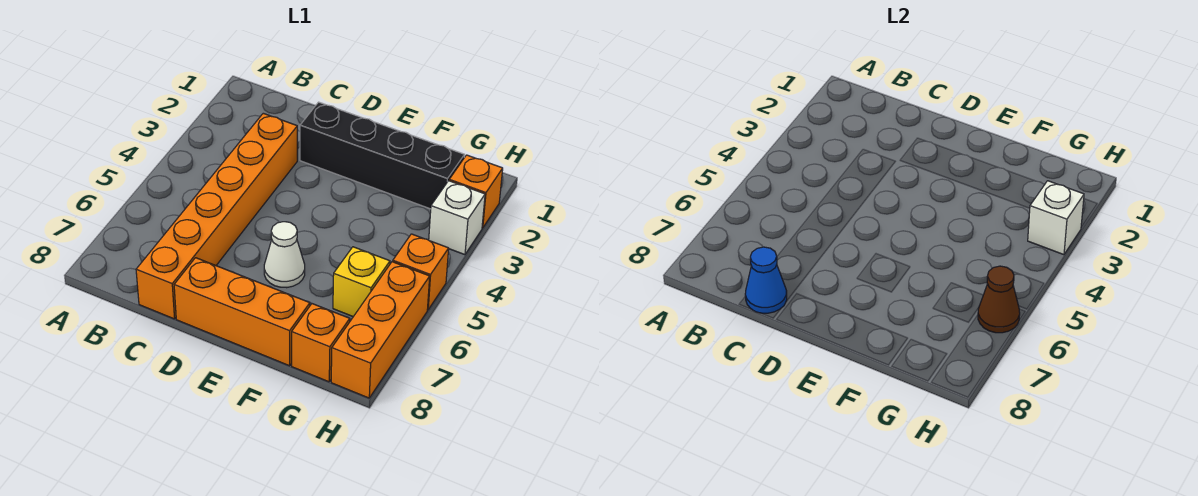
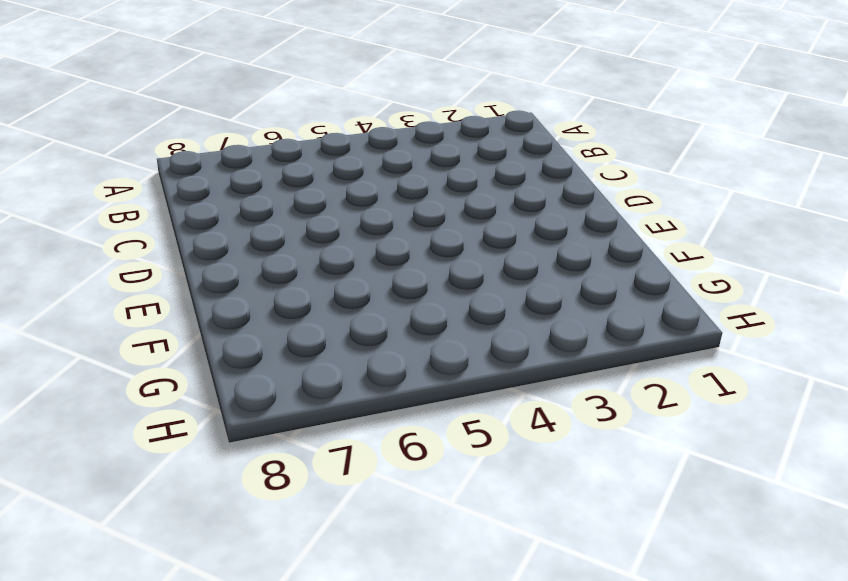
none -> orange brick C3:C8 level 1
none -> black brick D2:G2 level 1
none -> orange brick D8:F8 level 1

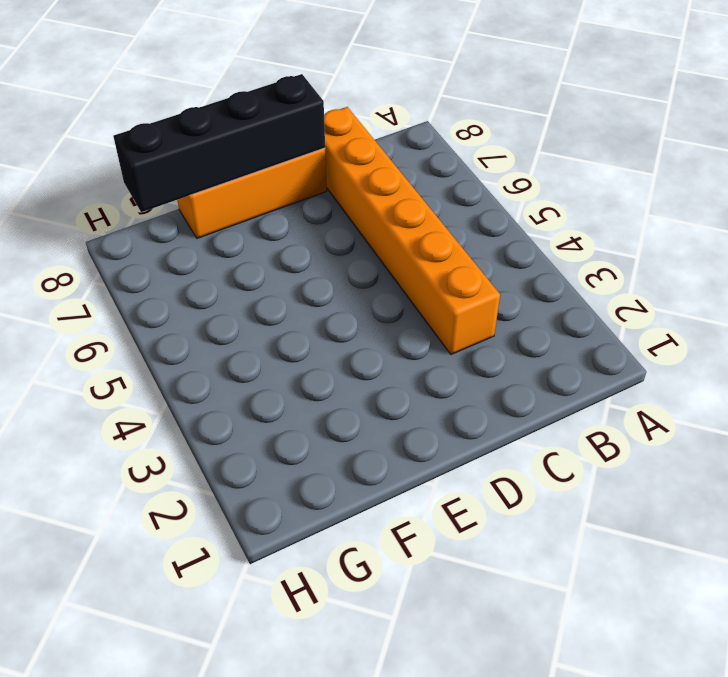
black brick D8:G8 level 2 -> black brick D2:G2 level 1
none -> white cone E6 level 1
none -> yellow brick G6 level 1
none -> orange brick G8 level 1

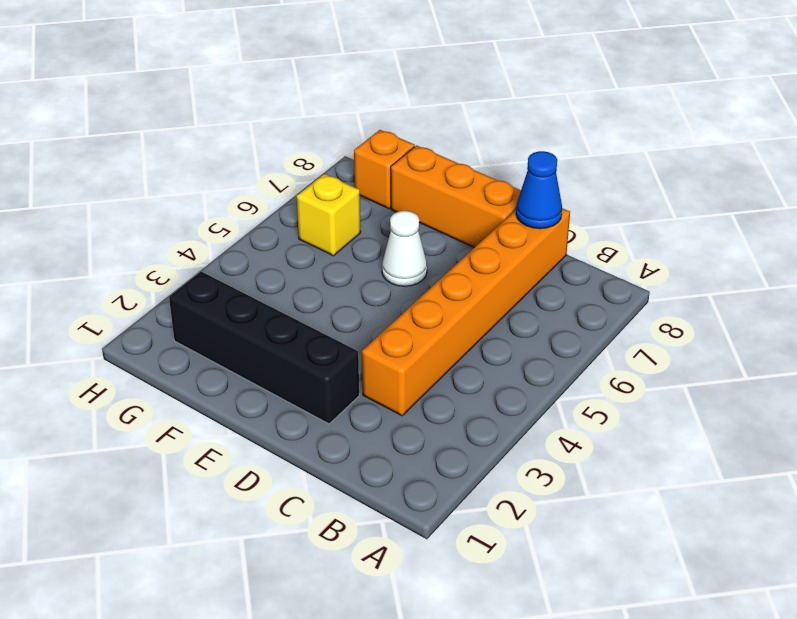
none -> orange brick H2 level 1
none -> white brick H3 level 1
none -> orange brick H5 level 1

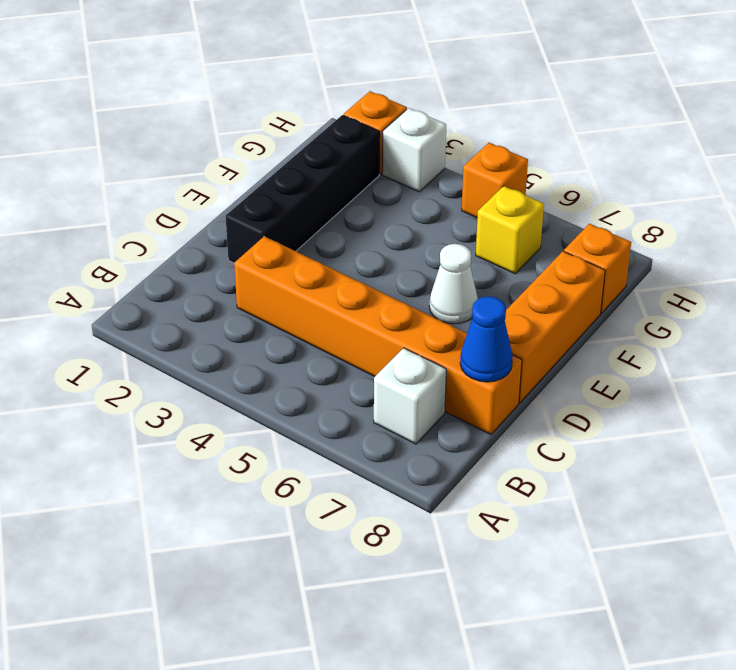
white brick B7 level 1 -> white brick H3 level 2
none -> orange brick H6:H8 level 1
none -> brown cone H6 level 2

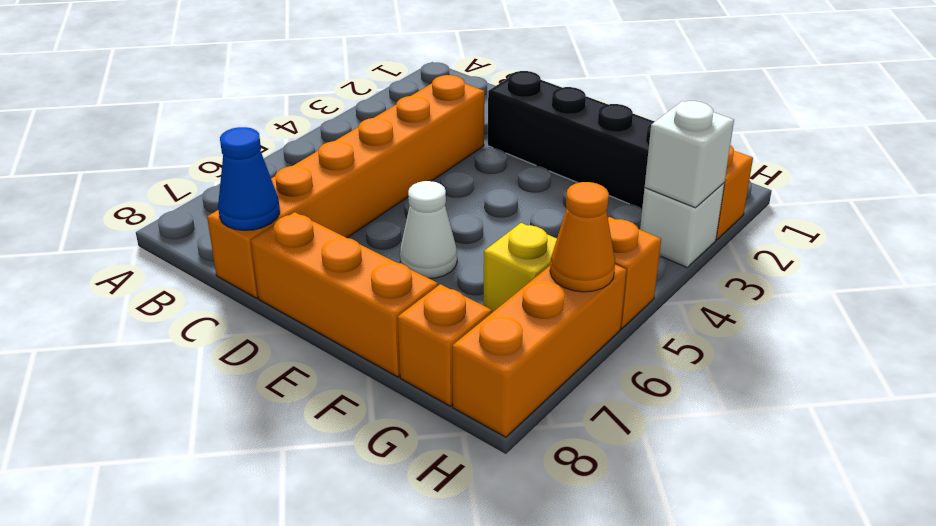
orange cone H6 level 2 -> brown cone H6 level 2

